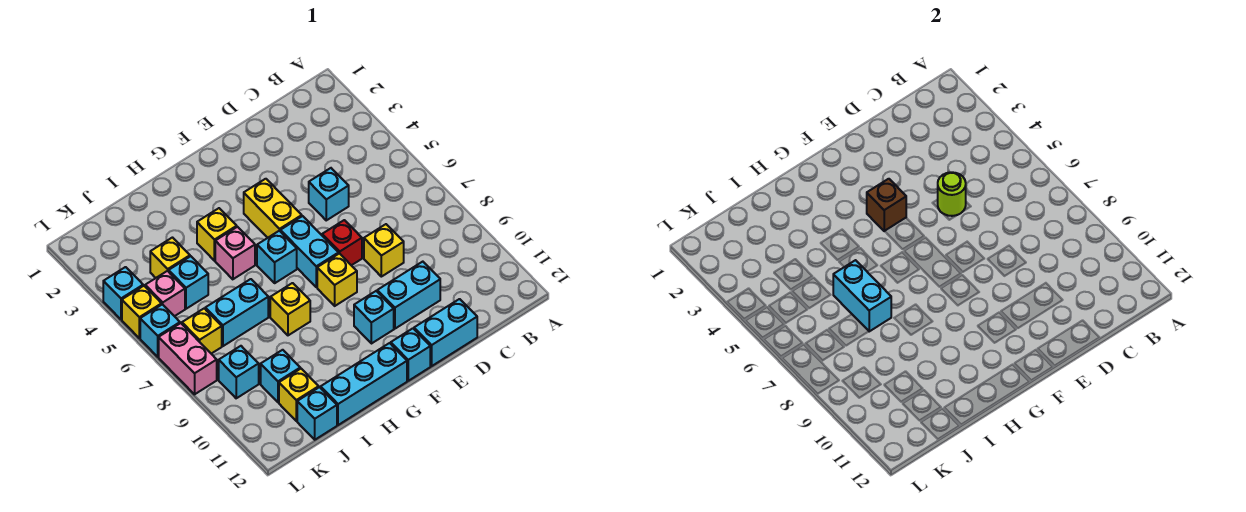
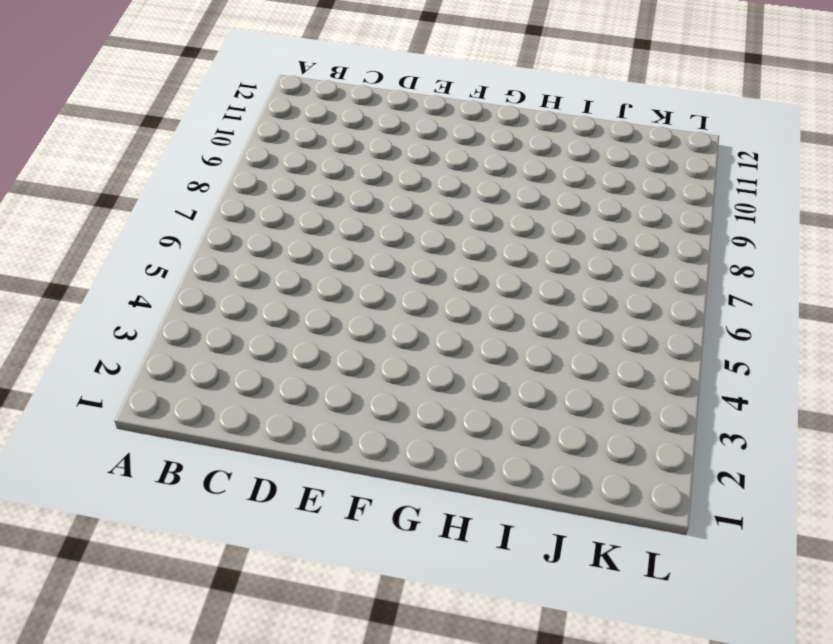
none -> cyan brick D5 level 1
none -> yellow brick D8 level 1
none -> cyan brick D10:E10 level 1
none -> cyan brick D12:E12 level 1

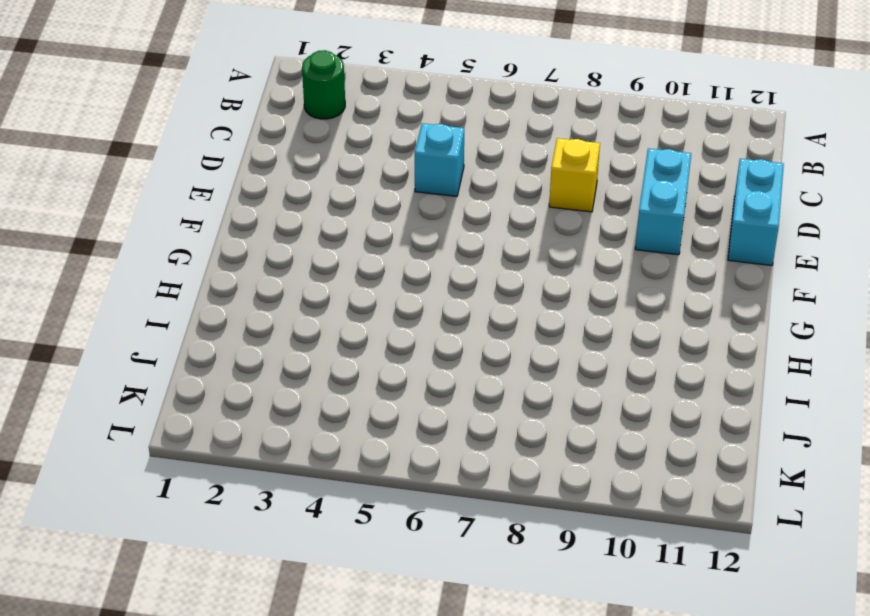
green round brick B2 level 1 -> none
none -> red brick E7 level 1
none -> yellow brick F4:F5 level 1
none -> cyan brick F6:F7 level 1
none -> yellow brick F8 level 1

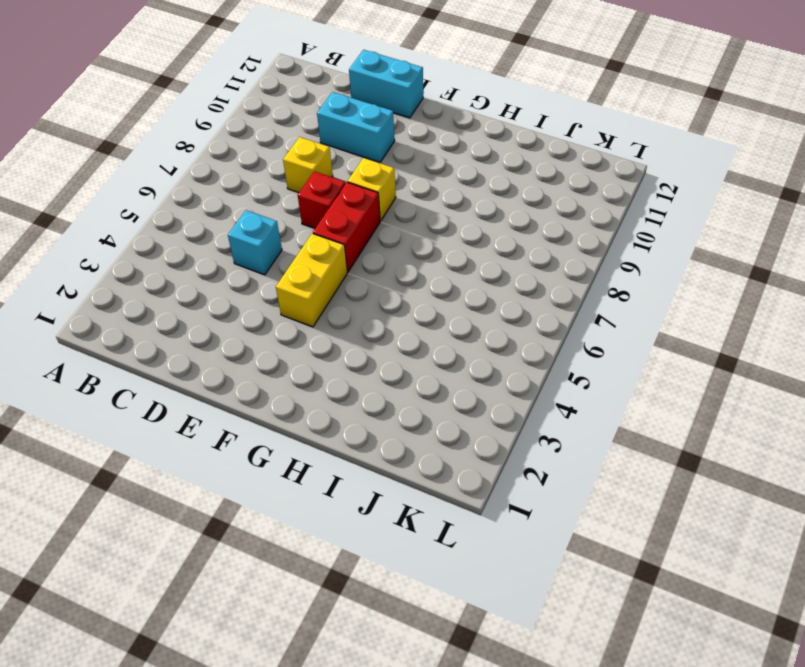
red brick F6:F7 level 1 -> cyan brick F6:F7 level 1
none -> cyan brick F10 level 1
none -> cyan brick F12 level 1
none -> cyan brick G6 level 1
none -> cyan brick G12:I12 level 1

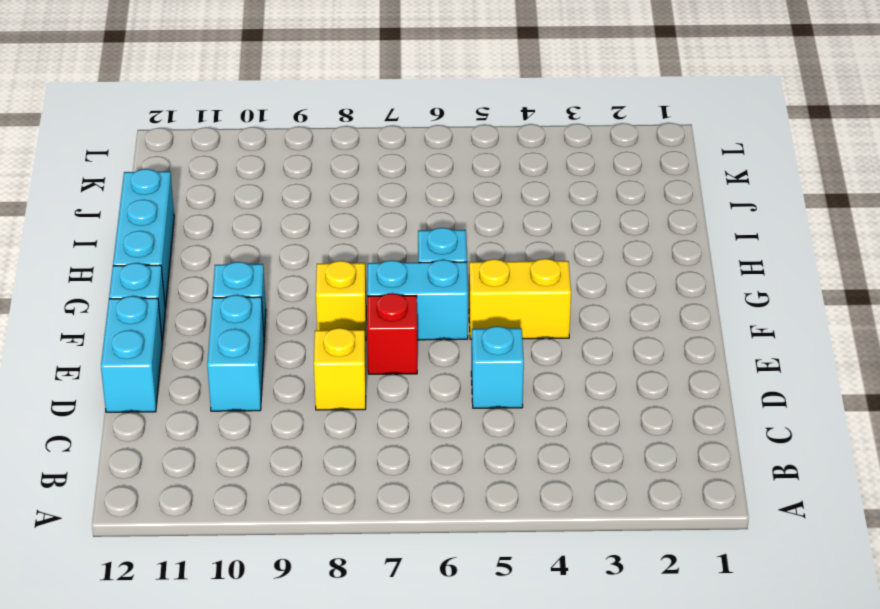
none -> yellow brick H4 level 1
none -> pink brick H5 level 1
none -> yellow brick H8 level 1
none -> cyan brick I7:J7 level 1

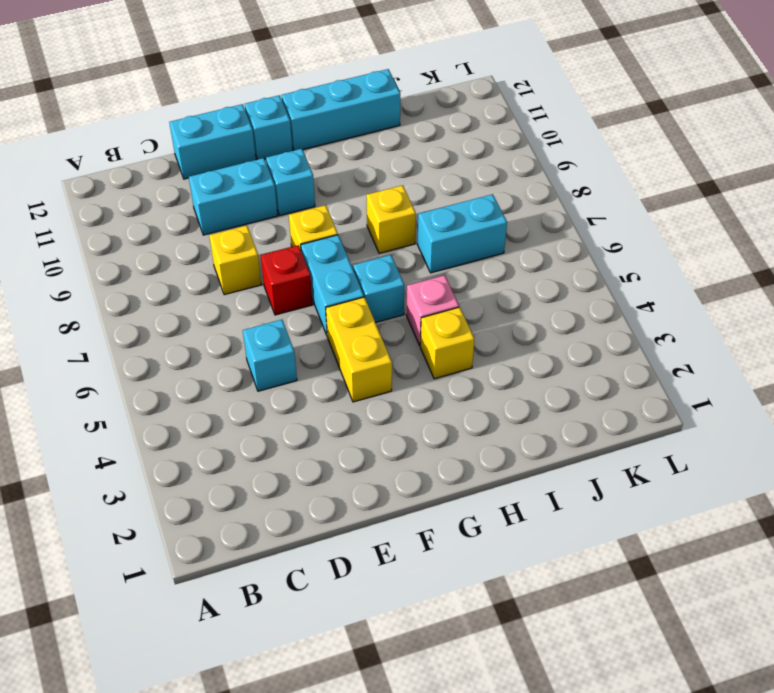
none -> yellow brick J4 level 1
none -> cyan brick J5 level 1
none -> cyan brick J10 level 1
none -> yellow brick J11 level 1

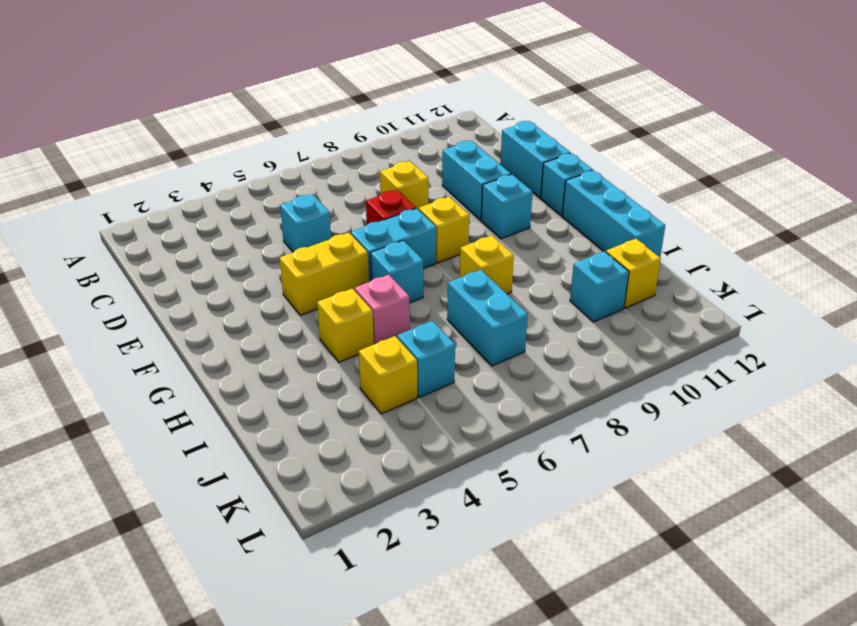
none -> cyan brick J12 level 1
none -> pink brick K5 level 1
none -> yellow brick K7 level 1
none -> cyan brick K9 level 1

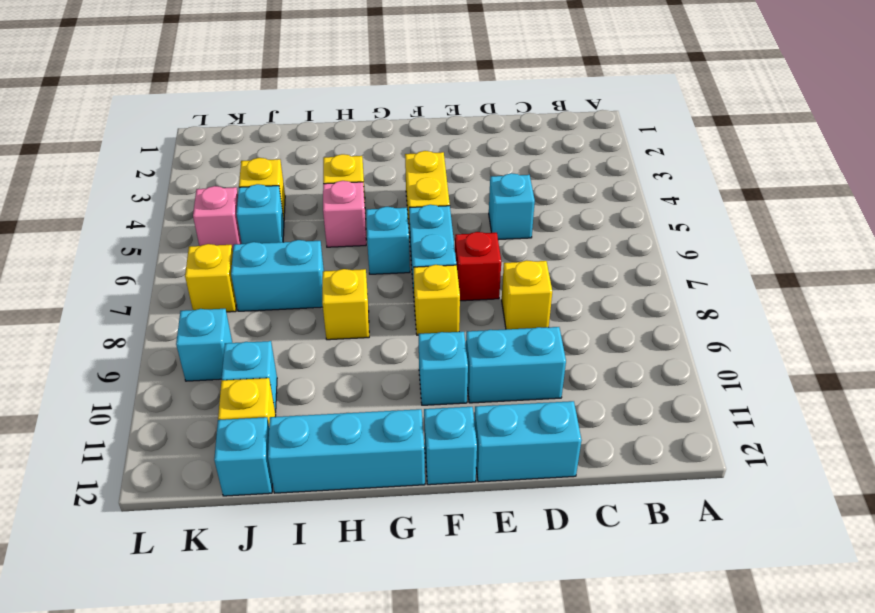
none -> cyan brick L4 level 1
none -> yellow brick L5 level 1
none -> cyan brick L6 level 1
none -> pink brick L7:L8 level 1

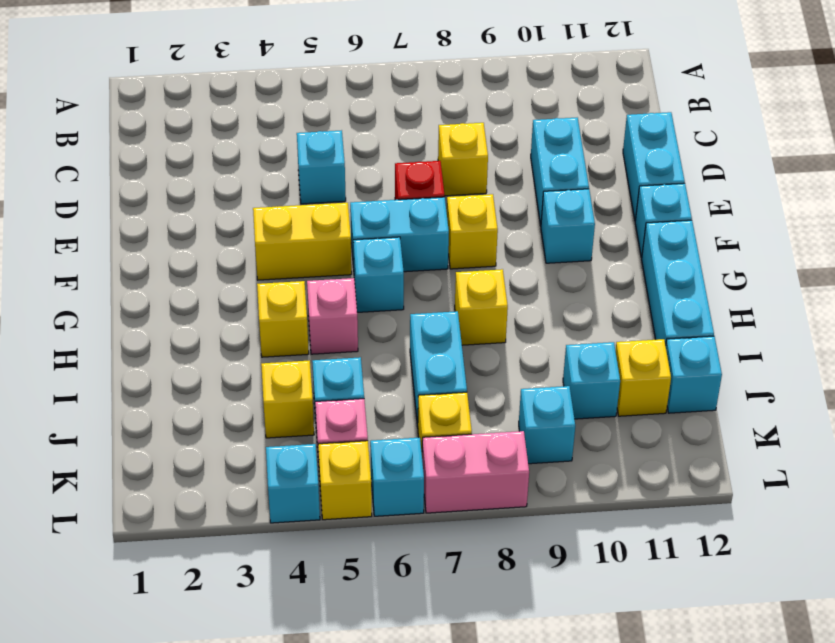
none -> lime round brick D5 level 2
none -> brown brick F4 level 2
none -> cyan brick I6:I7 level 2

